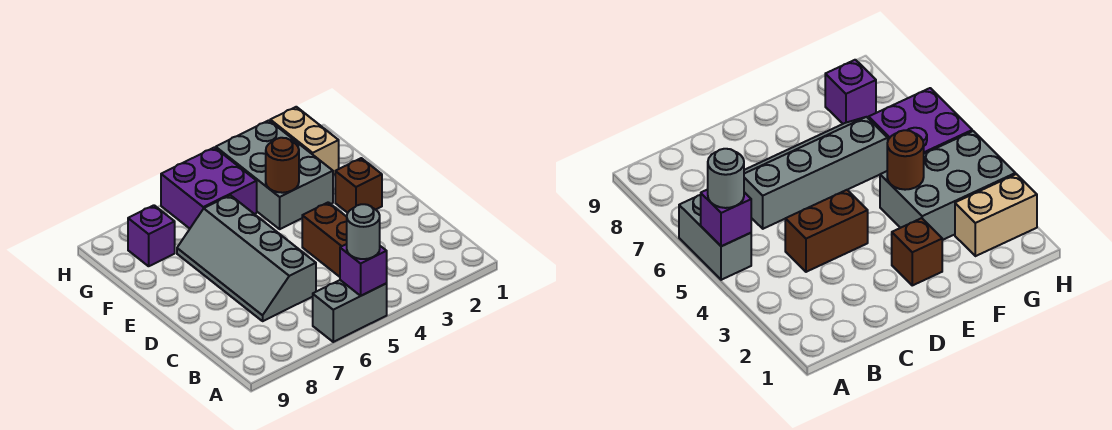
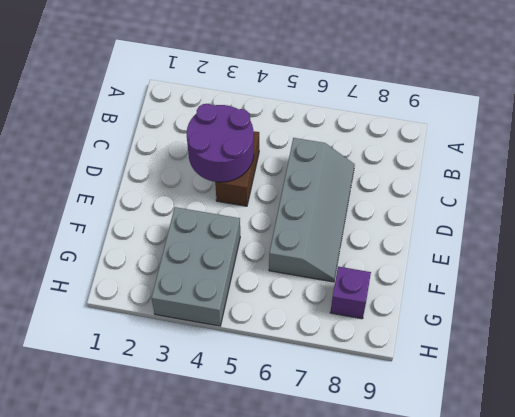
purple round brick C3:D4 level 2 -> none
none -> grey brick A5:A6 level 1
none -> brown brick E2 level 1

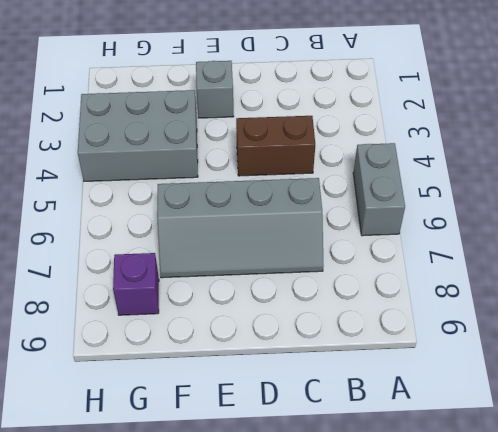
grey brick E2 level 1 -> brown brick E2 level 1
none -> tan brick G2:H2 level 1
none -> purple brick G5:H6 level 1

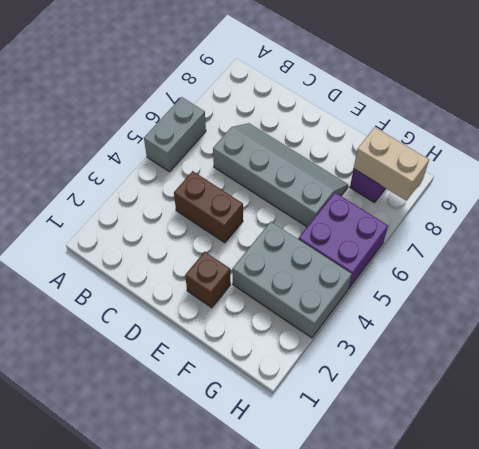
tan brick G8:H8 level 2 -> tan brick G2:H2 level 1
none -> purple brick A5 level 2
none -> brown round brick F4 level 2

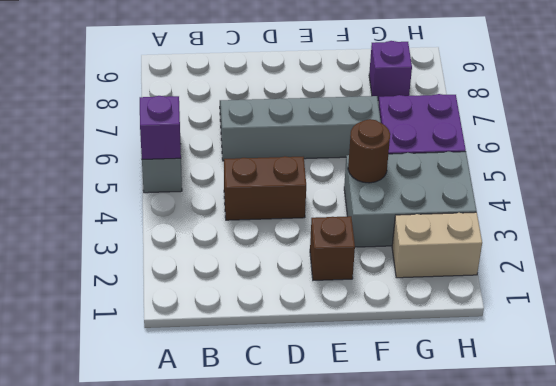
none -> grey round brick A5 level 3

